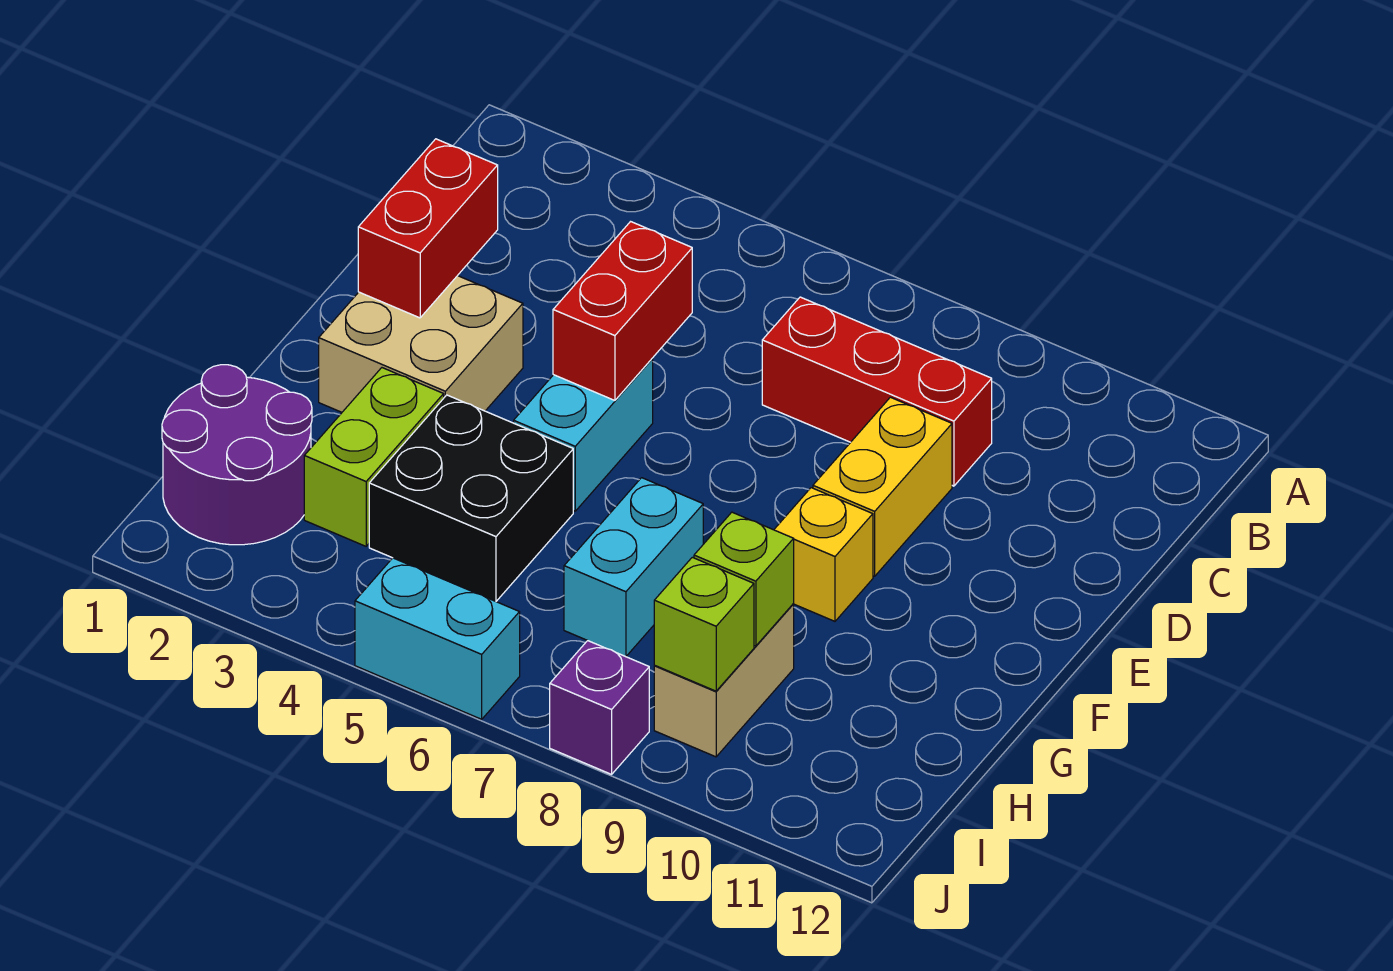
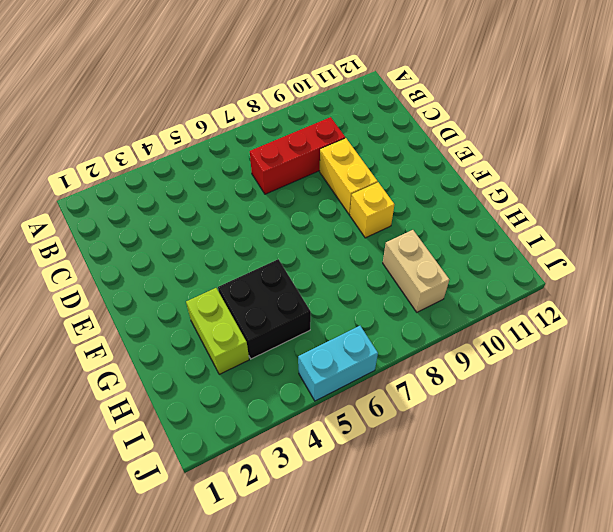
none -> tan brick E2:F3 level 1
none -> cyan brick E5:F5 level 1
none -> cyan brick G7:H7 level 1

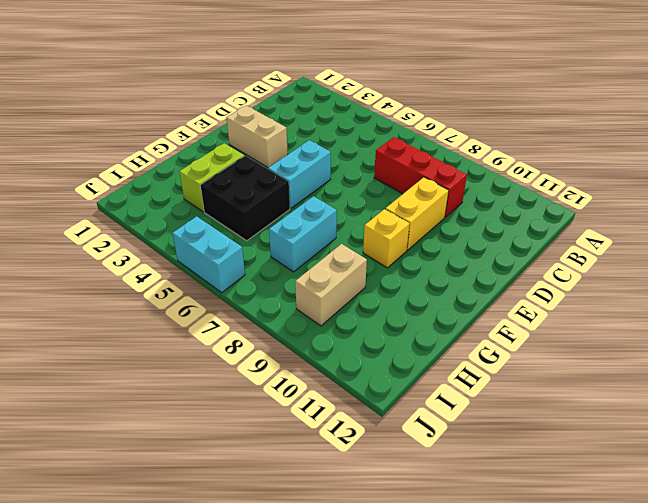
tan brick E2:E3 level 1 -> tan brick E2:F3 level 1
none -> purple round brick H1:I2 level 1
none -> purple brick J8 level 1
none -> red brick D2:E2 level 2

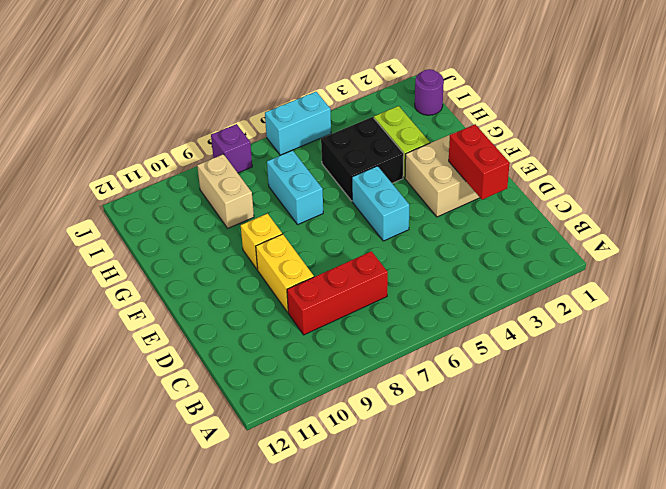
purple round brick I1 level 1 -> purple round brick H1:I2 level 1
none -> red brick D5:E5 level 2
none -> lime brick H9 level 2
none -> lime brick I9 level 2

